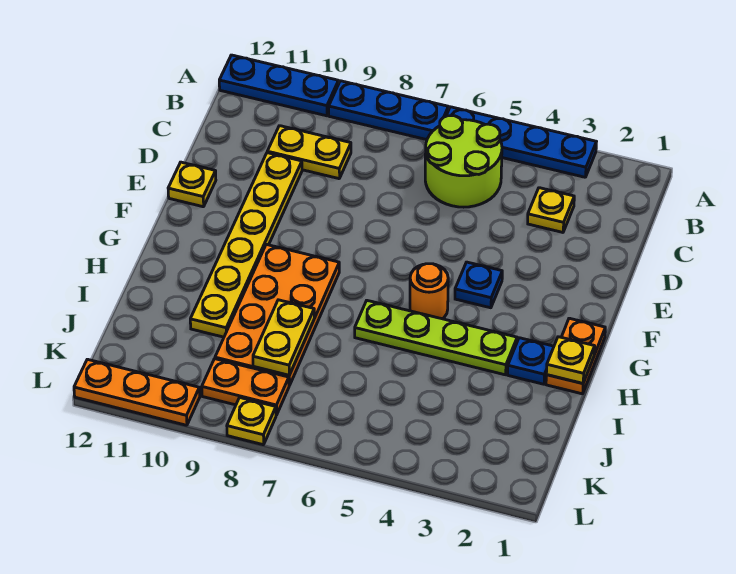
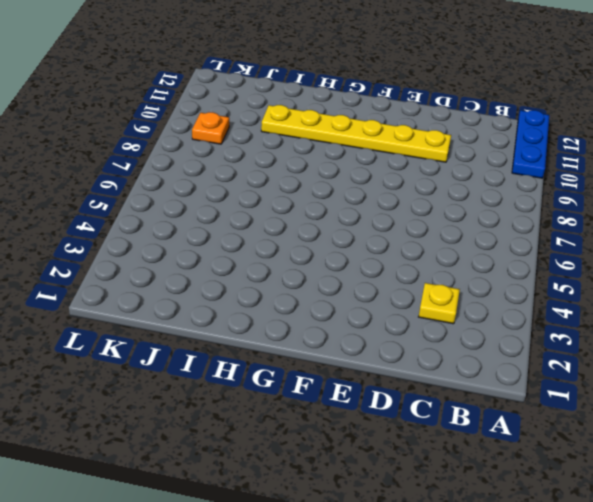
orange plate K9 level 1 -> orange plate K8:K9 level 1
none -> blue plate A3:A6 level 1
none -> blue plate A7:A9 level 1
none -> lime round brick B5:C6 level 1

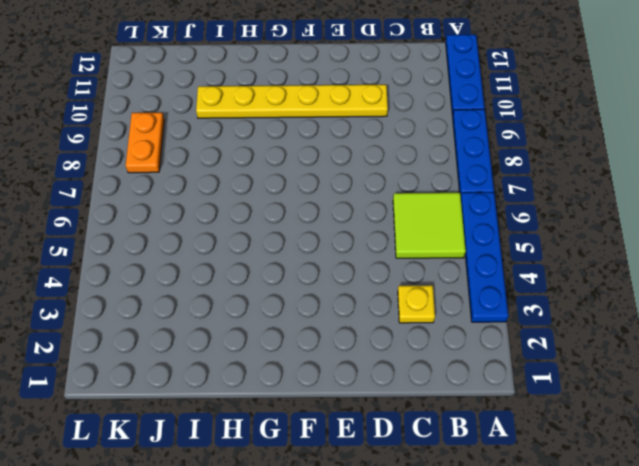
lime tile B5:C6 level 1 -> lime round brick B5:C6 level 1
none -> yellow plate C9:C10 level 1
none -> yellow plate E12 level 1
none -> blue plate F4 level 1

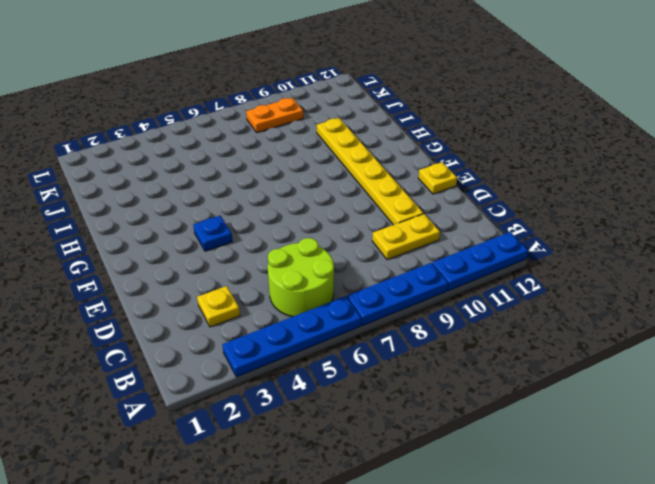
none -> orange plate G1:H1 level 1
none -> orange round brick G5 level 1
none -> orange plate G8:J9 level 1

